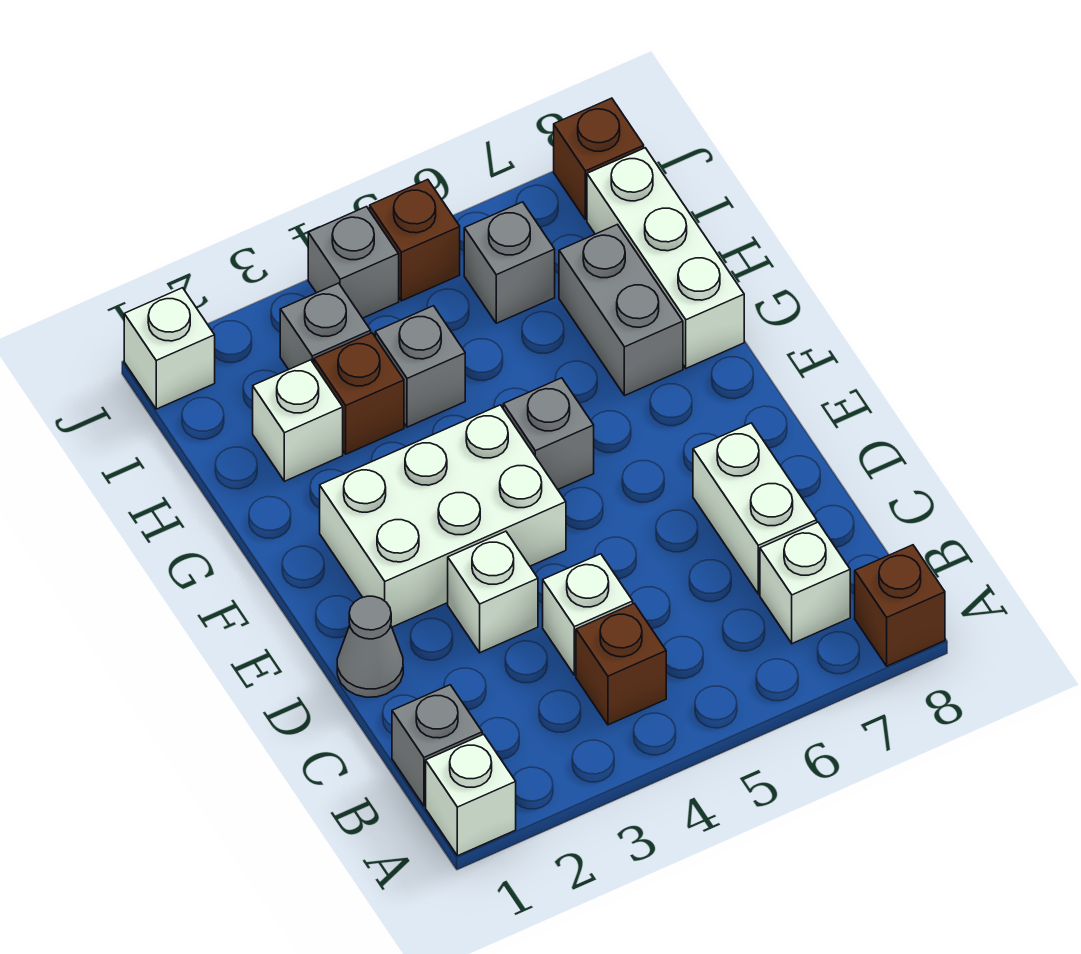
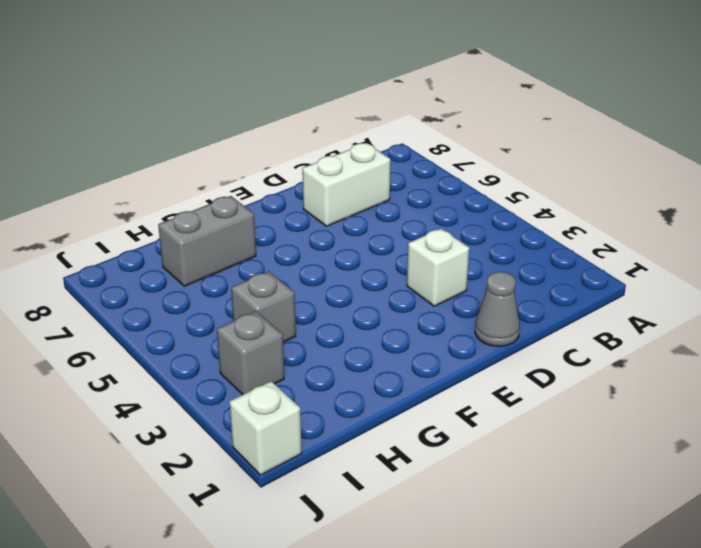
none -> white brick A1 level 1
none -> brown brick A8 level 1
none -> grey brick B1 level 1

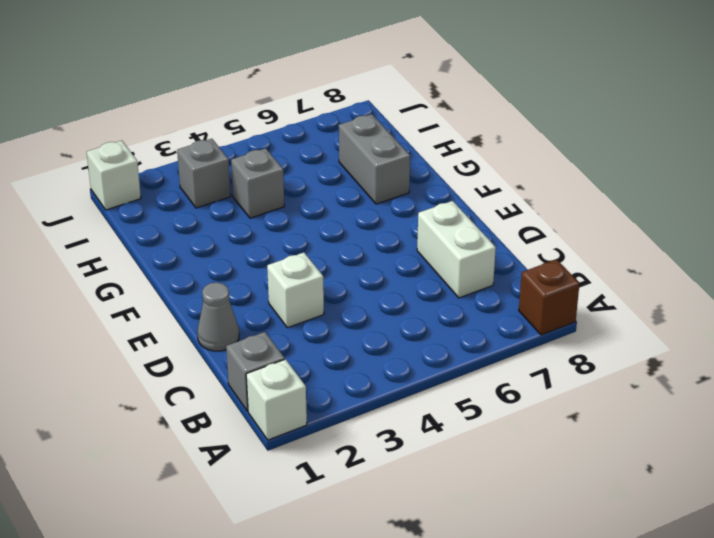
none -> brown brick B4 level 1
none -> white brick B7 level 1
none -> white brick C4 level 1

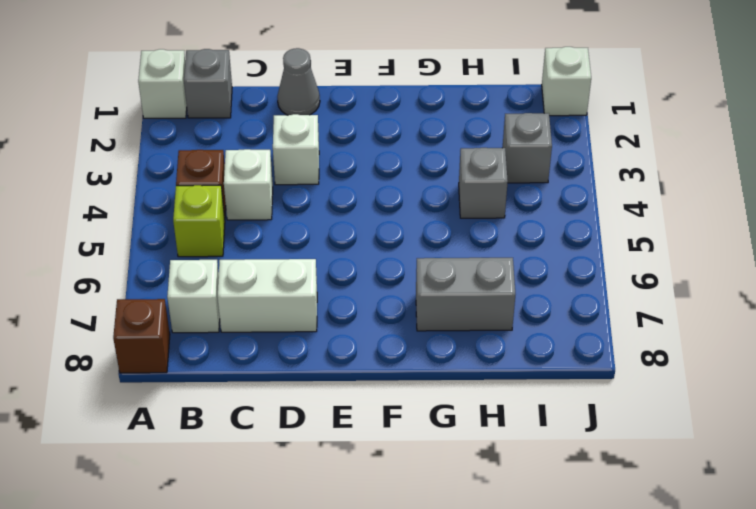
lime brick B5 level 1 -> none
none -> white brick E2:F4 level 1
none -> grey brick F5 level 1
none -> white brick G8:I8 level 1

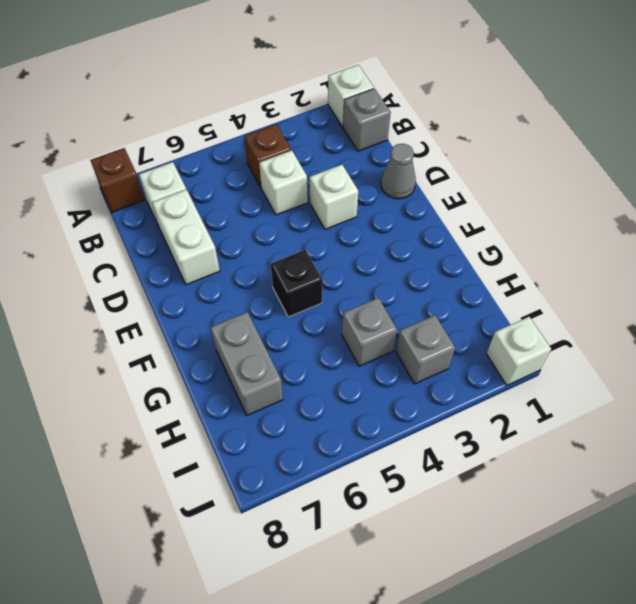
black brick F5 level 1 -> grey brick F5 level 1
none -> white brick E2:F4 level 1
none -> white brick G8:I8 level 1
none -> white brick H2 level 1

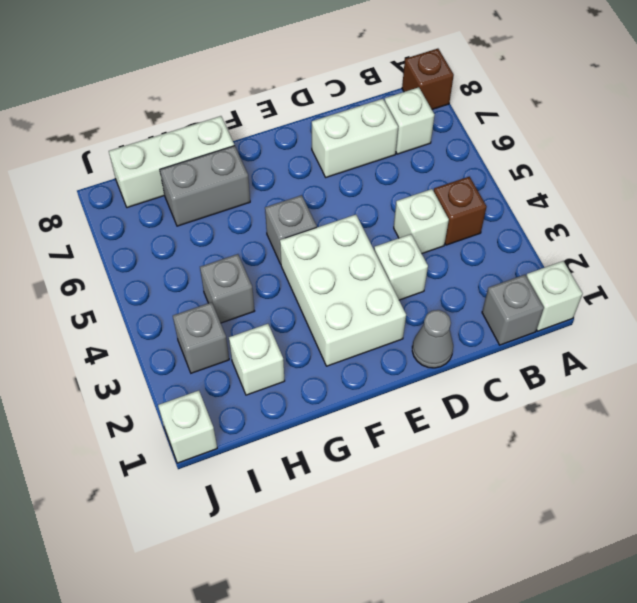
none -> brown brick H3 level 1
none -> grey brick I6 level 1
none -> grey brick J4 level 1

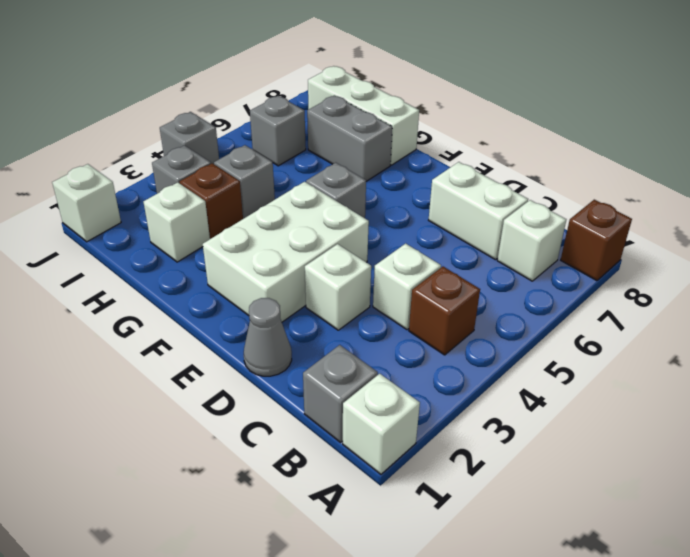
none -> brown brick J5 level 1
none -> brown brick J8 level 1

